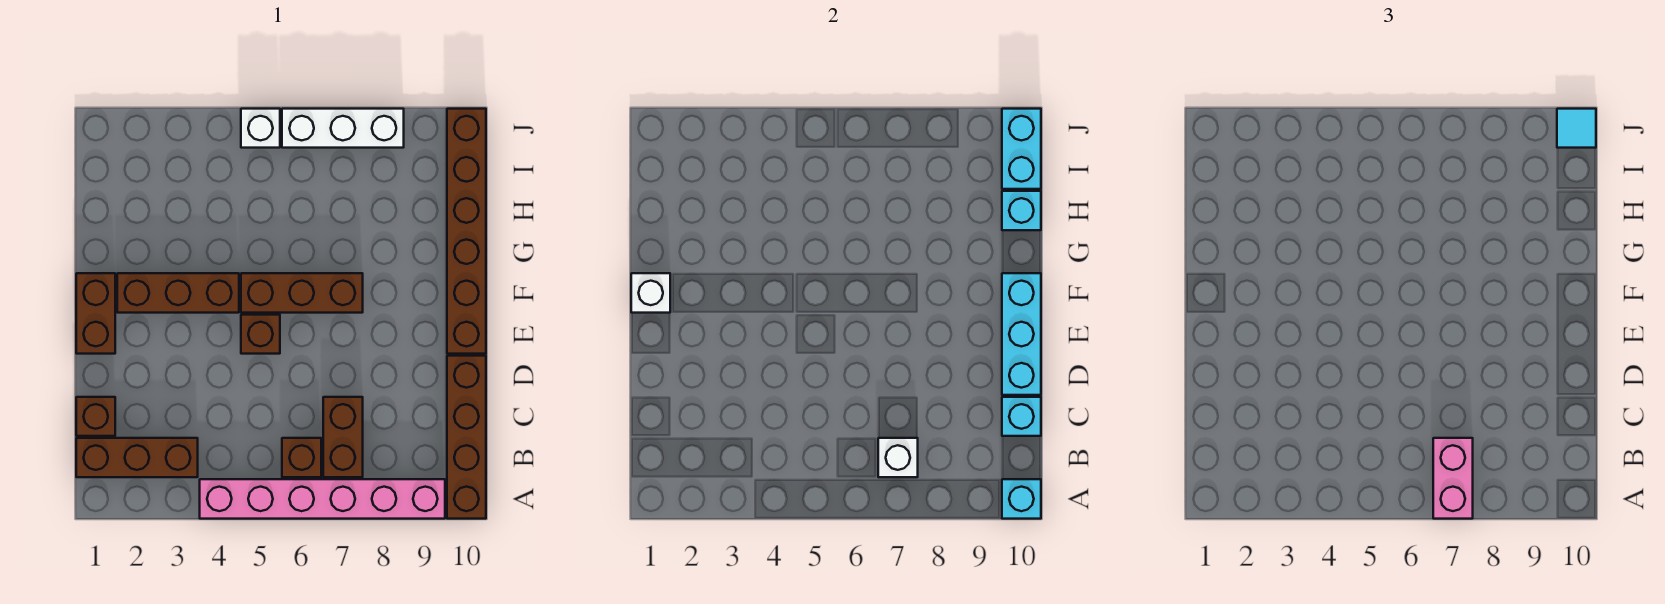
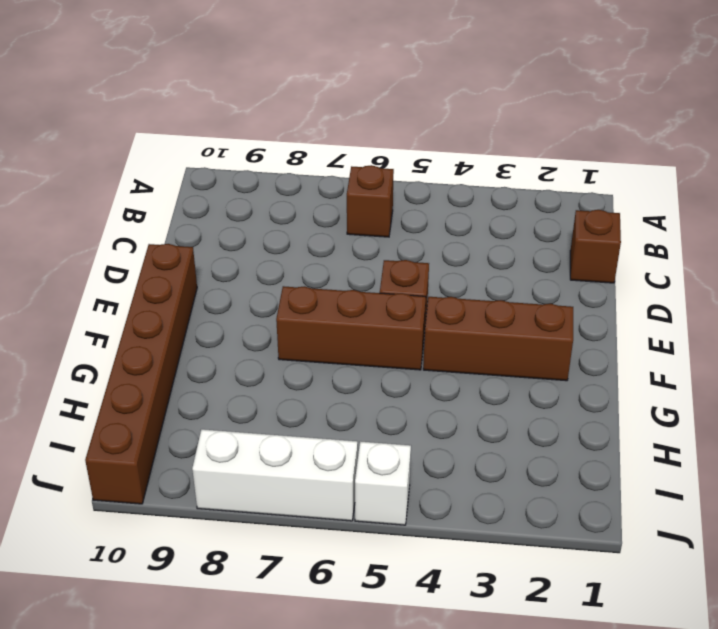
none -> pink brick A4:A9 level 1
none -> brown brick A10:D10 level 1
none -> brown brick B1:B3 level 1

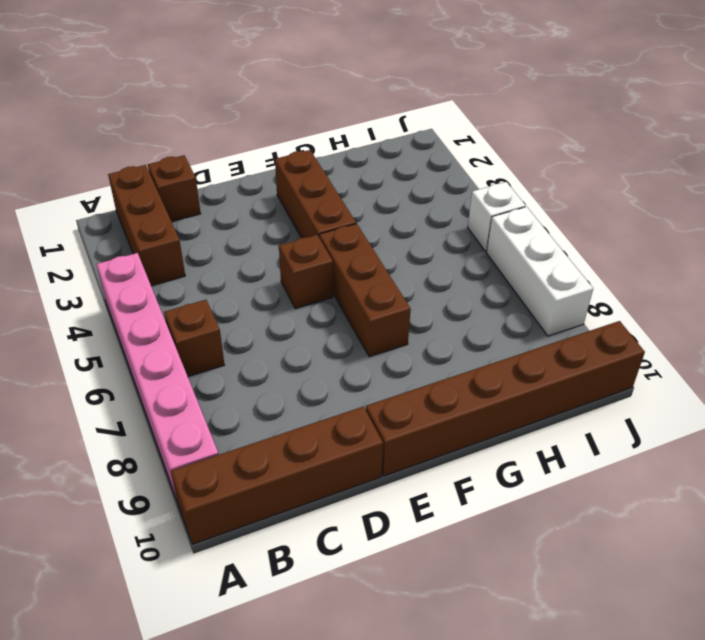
none -> brown brick B7:C7 level 1
none -> brown brick E1:F1 level 1
none -> cyan brick A10 level 2

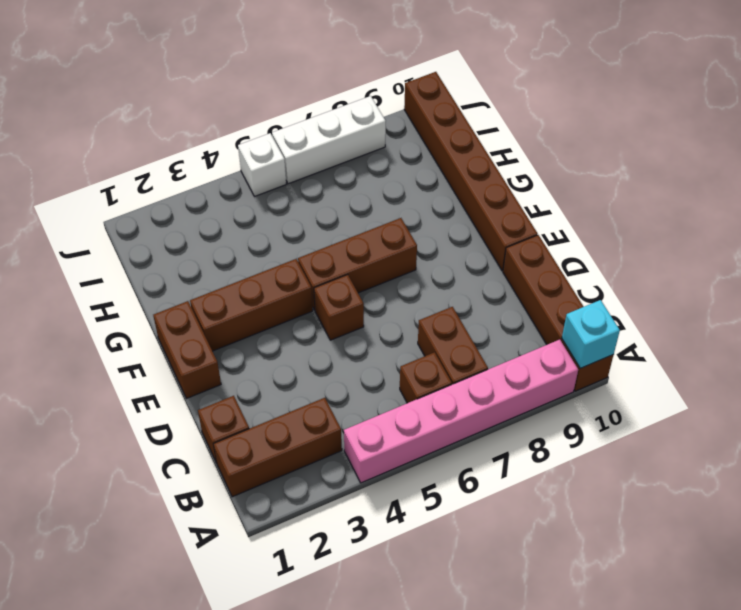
none -> white brick B7 level 2
none -> cyan brick C10 level 2
none -> cyan brick D10:F10 level 2

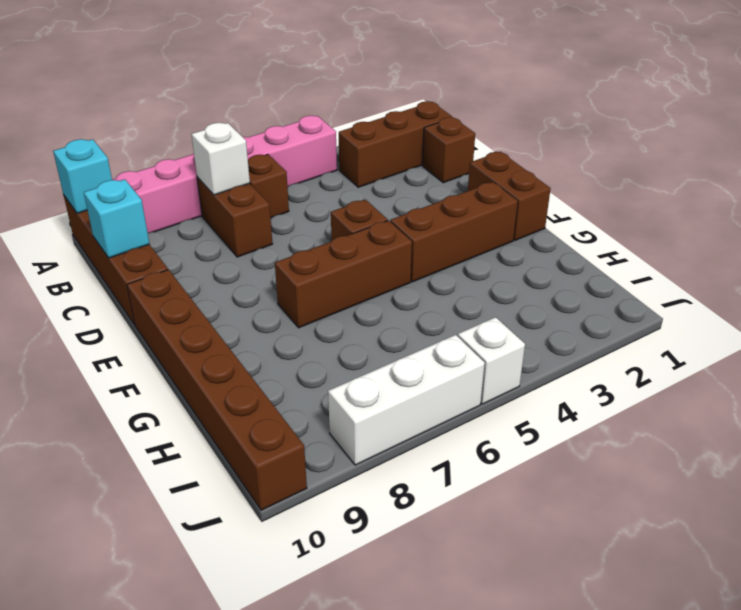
none -> cyan brick D10:F10 level 2
none -> white brick F1 level 2
none -> cyan brick H10 level 2

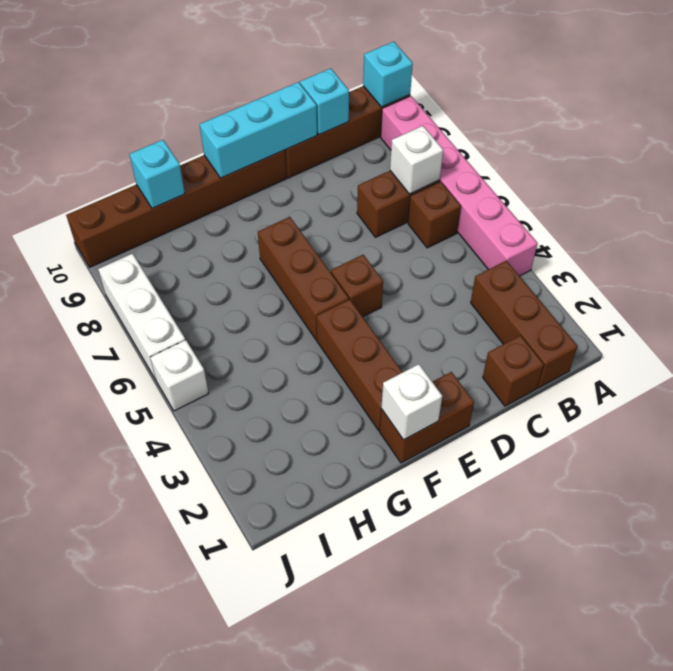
none -> cyan brick I10:J10 level 2
none -> pink brick A7:B7 level 3
none -> cyan tile J10 level 3

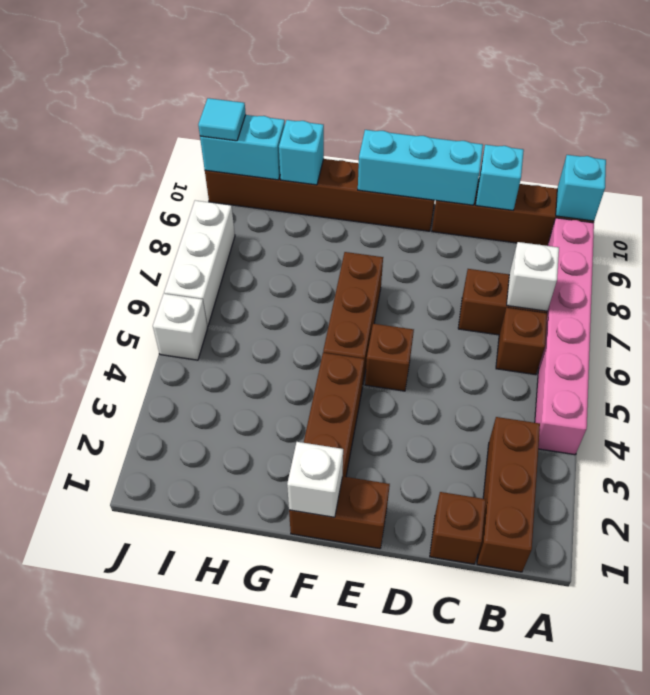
none -> pink brick A7:B7 level 3

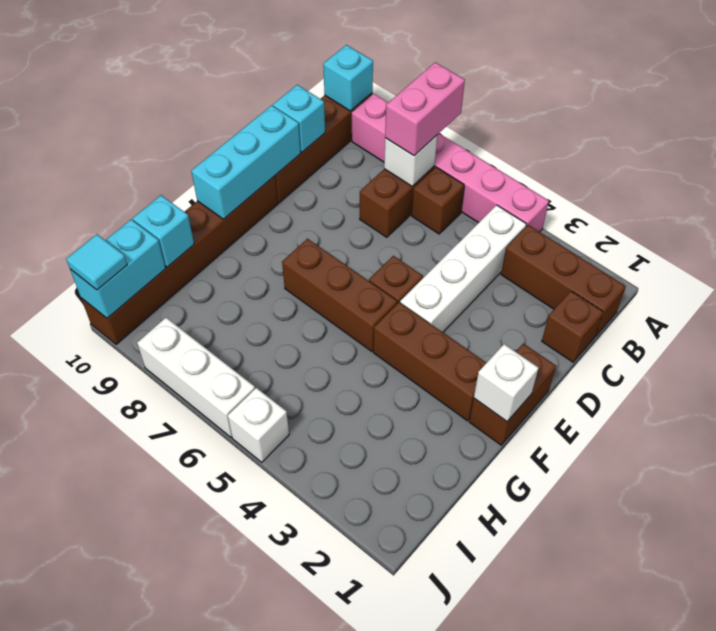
white brick B4:E4 level 1 -> none

